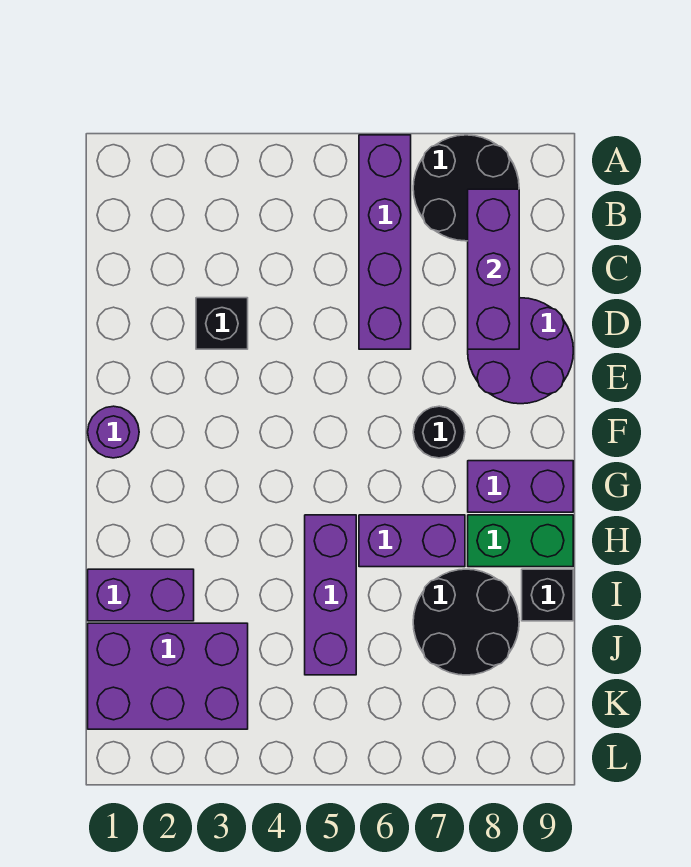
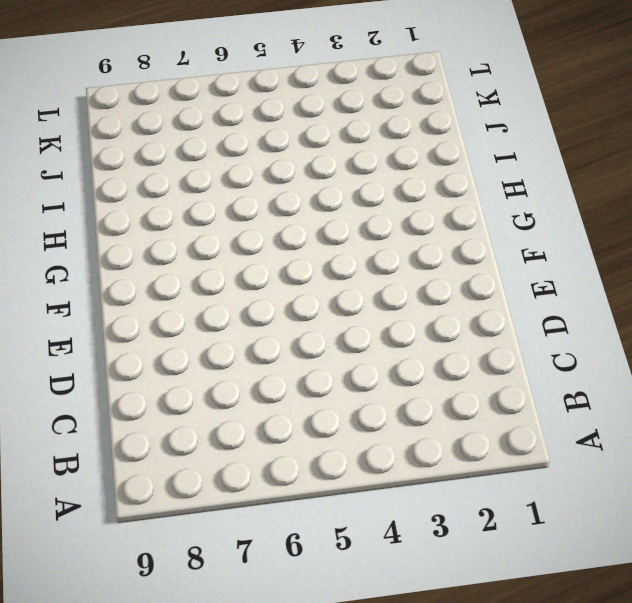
none -> purple brick A6:D6 level 1
none -> black round brick A7:B8 level 1
none -> black brick D3 level 1

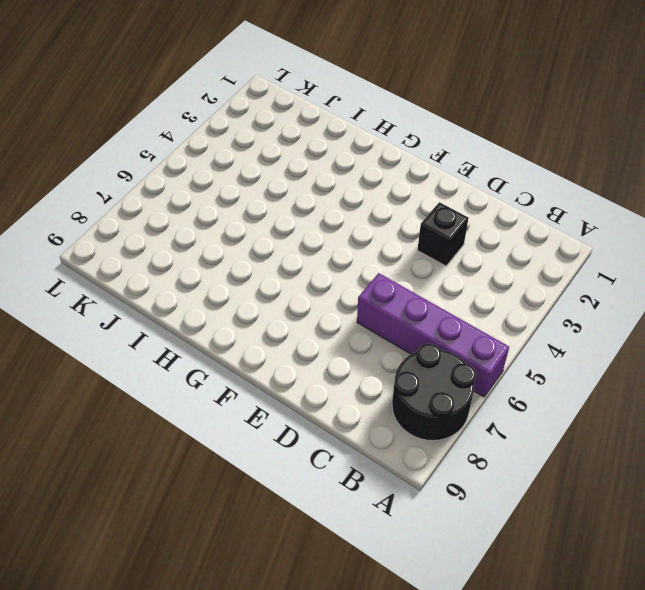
none -> purple round brick D8:E9 level 1
none -> purple round brick F1 level 1
none -> black round brick F7 level 1

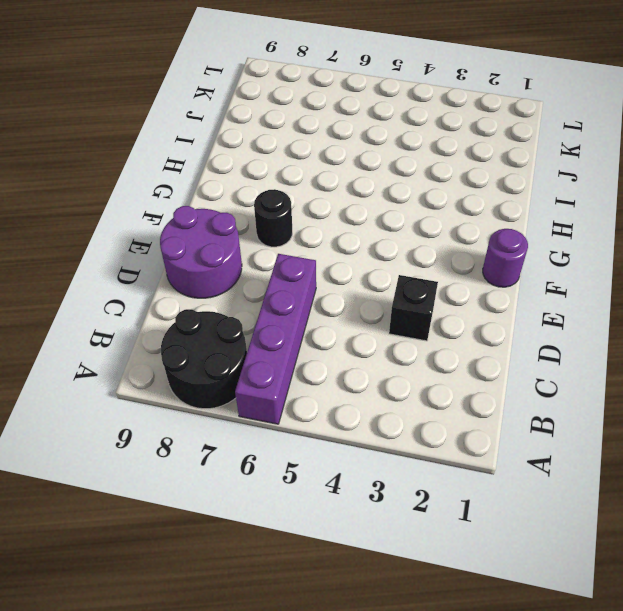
none -> purple brick G8:G9 level 1
none -> purple brick H5:J5 level 1
none -> purple brick H6:H7 level 1

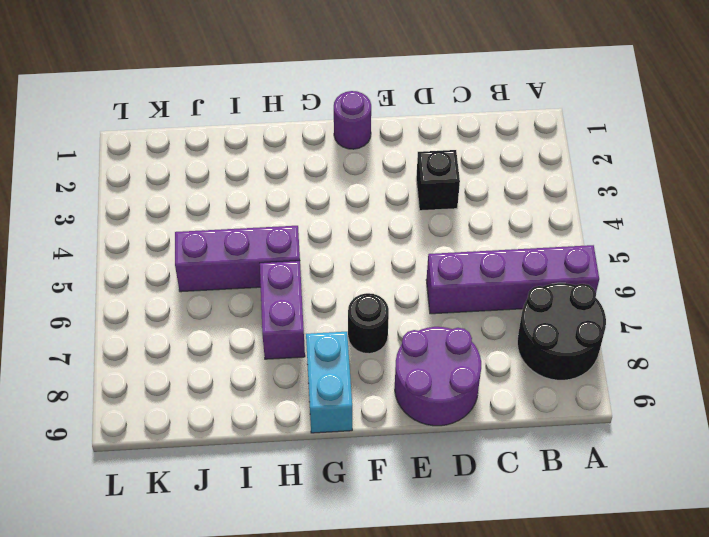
cyan brick G8:G9 level 1 -> purple brick G8:G9 level 1
none -> green brick H8:H9 level 1
none -> purple brick I1:I2 level 1
none -> black round brick I7:J8 level 1

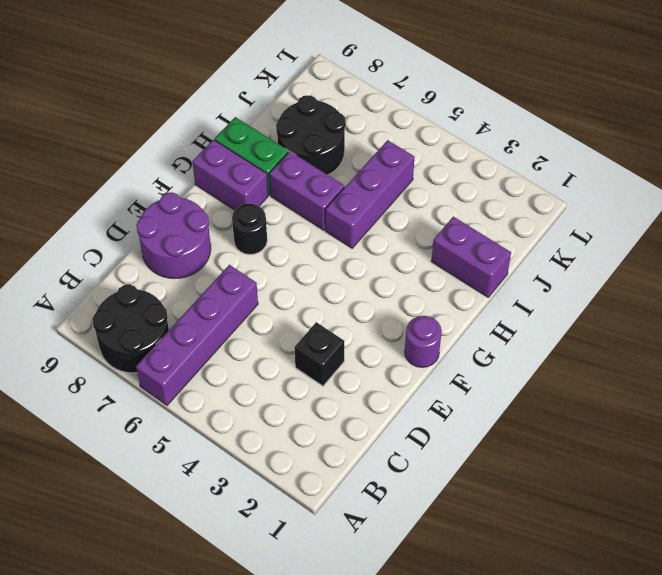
none -> black brick I9 level 1
none -> purple brick J1:K3 level 1
none -> purple brick B8:D8 level 2

